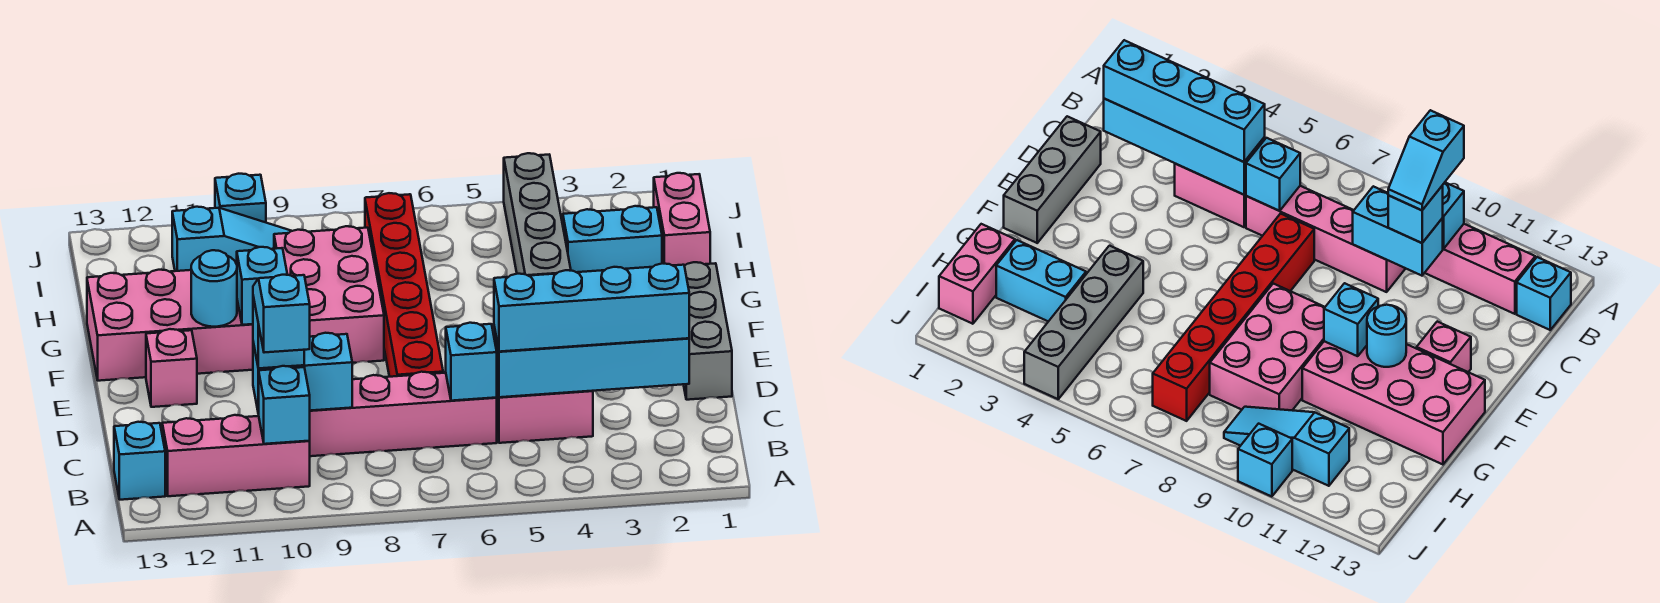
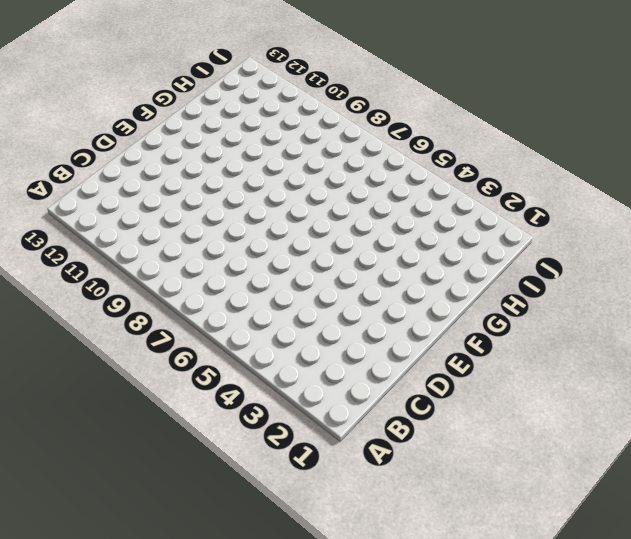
none -> pink brick B10:B12 level 1
none -> cyan brick B13 level 1
none -> pink brick C4:C5 level 1

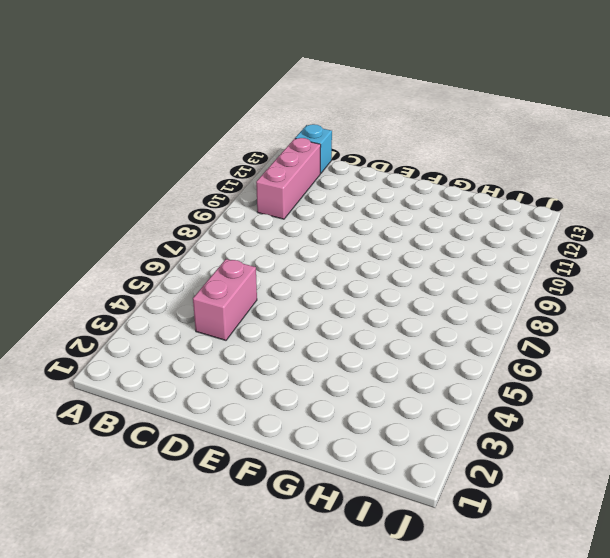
none -> pink brick C6:C9 level 1
none -> grey brick D1:F1 level 1
none -> red brick D7:I7 level 1

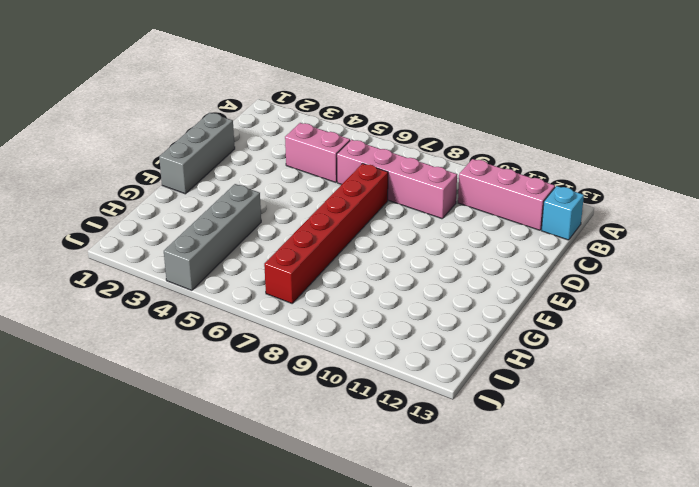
none -> pink brick E12 level 1
none -> pink brick F8:H9 level 1
none -> pink brick F10:G13 level 1

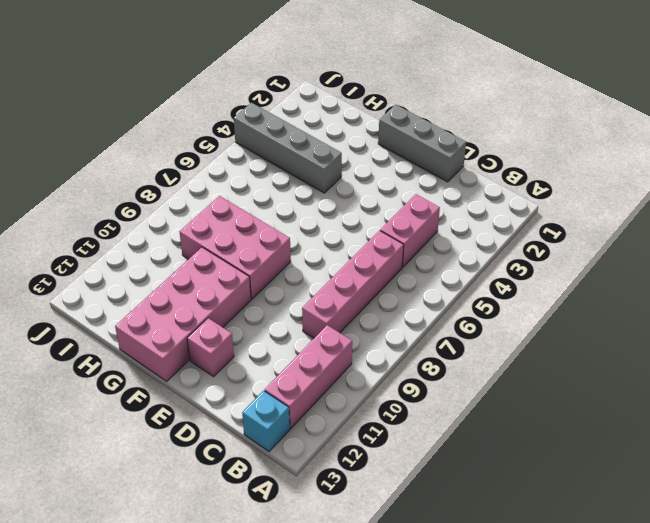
none -> red brick D7:I7 level 1
none -> pink brick H1:I1 level 1
none -> cyan brick H2:H3 level 1

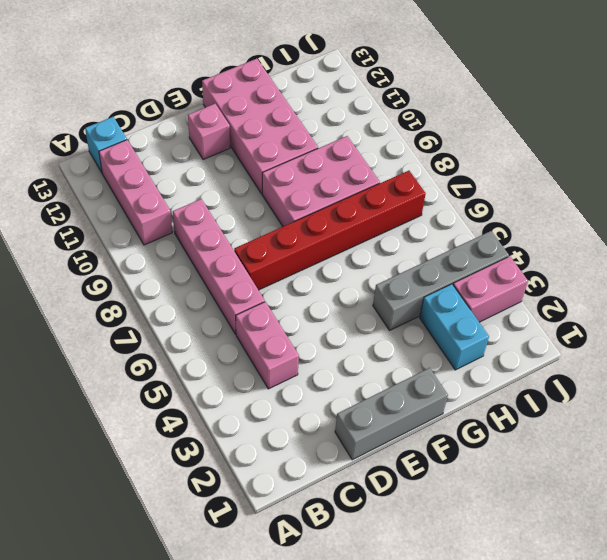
pink brick I3:J3 level 1 -> pink brick H1:I1 level 1
none -> cyan slope I9:I11 level 1 top 11
none -> cyan brick J10 level 1
none -> cyan brick B10 level 2

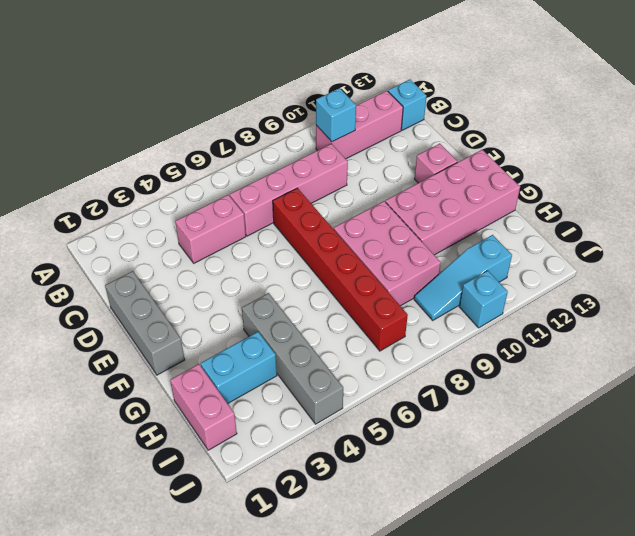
none -> cyan brick C2:C5 level 2
none -> cyan brick C6 level 2
none -> cyan brick C9:C10 level 2

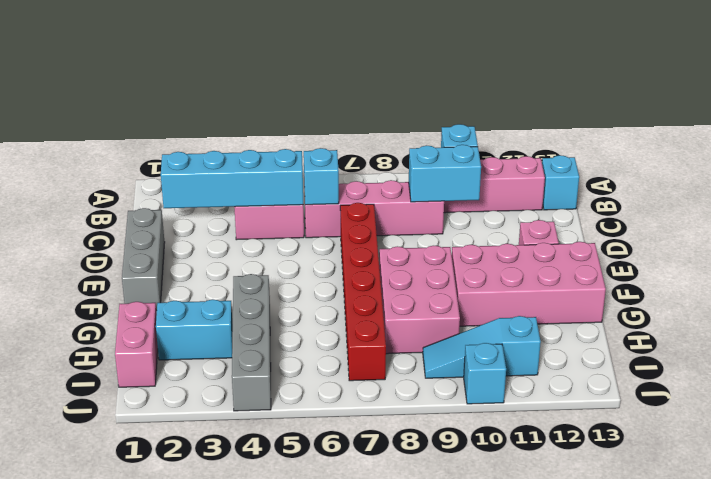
none -> cyan brick F10 level 2
none -> cyan round brick F11 level 2
none -> cyan brick C2:C5 level 3

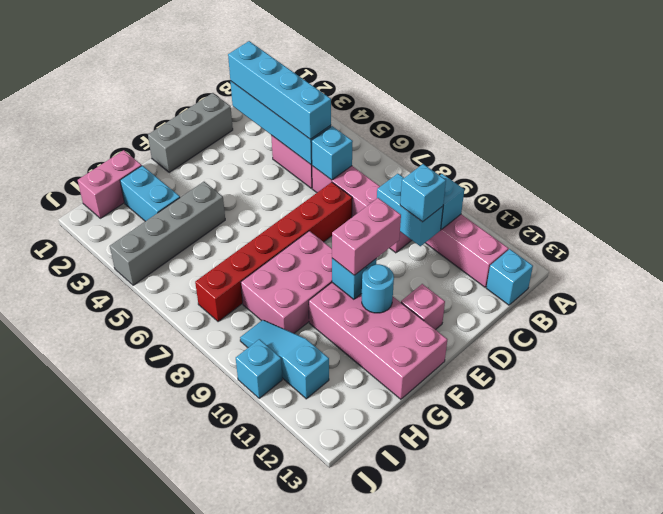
pink brick E10:F10 level 3 -> none
none -> cyan slope B10:C10 level 4 top B

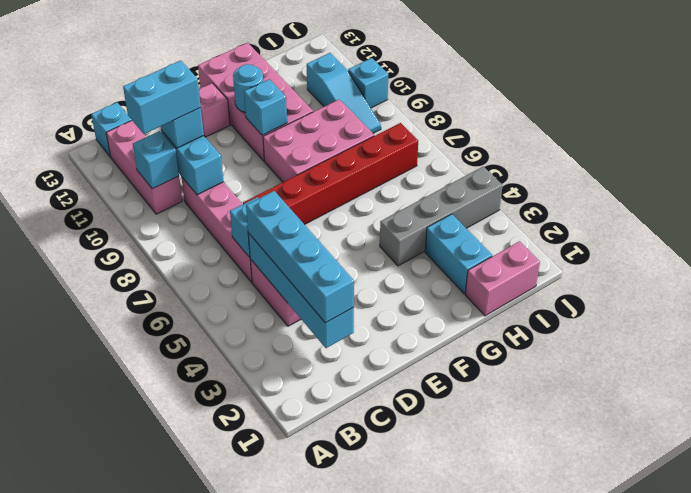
cyan brick B10:C10 level 4 -> cyan slope B10:C10 level 4 top B
none -> grey brick D1:F1 level 1

